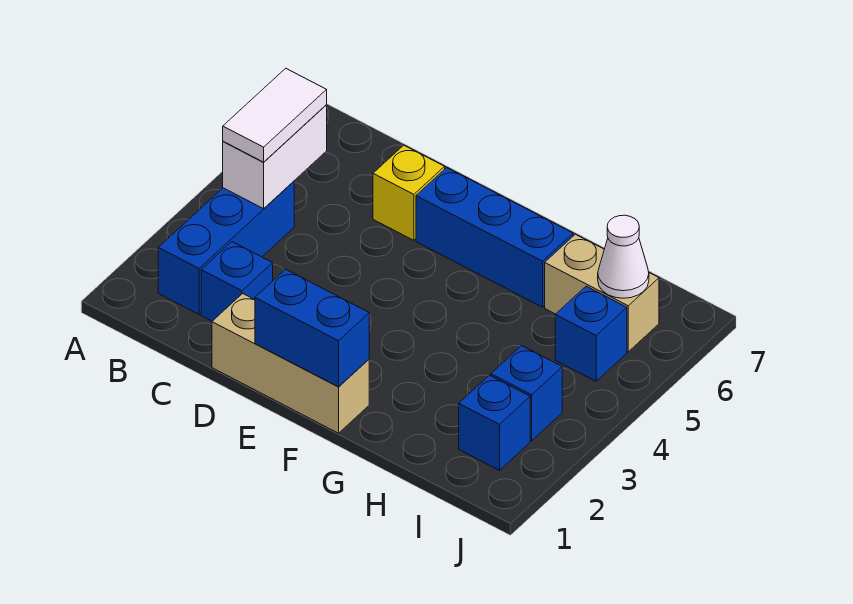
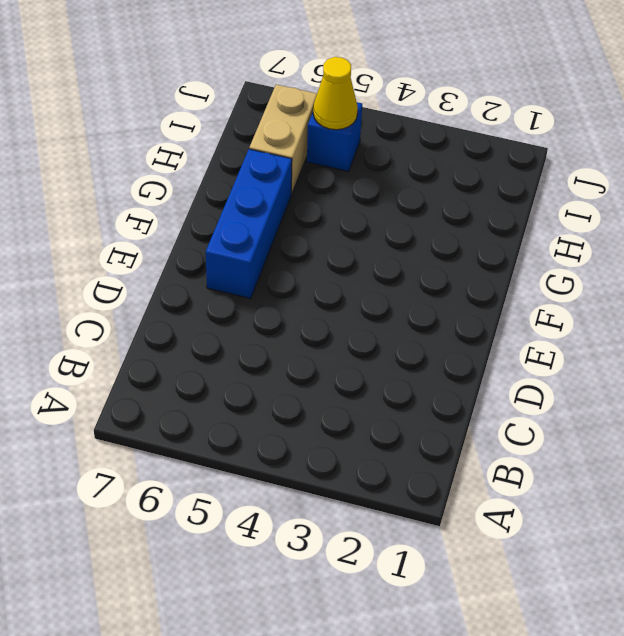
yellow cone I5 level 2 -> none
none -> blue brick B2:B4 level 1
none -> blue brick C2 level 1
none -> tan brick D1:F1 level 1

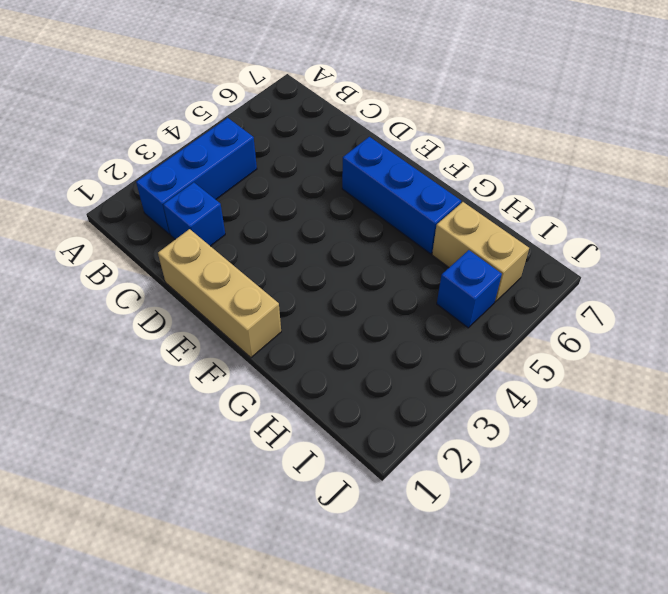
none -> yellow brick D6 level 1
none -> blue brick I2 level 1
none -> blue brick I3 level 1

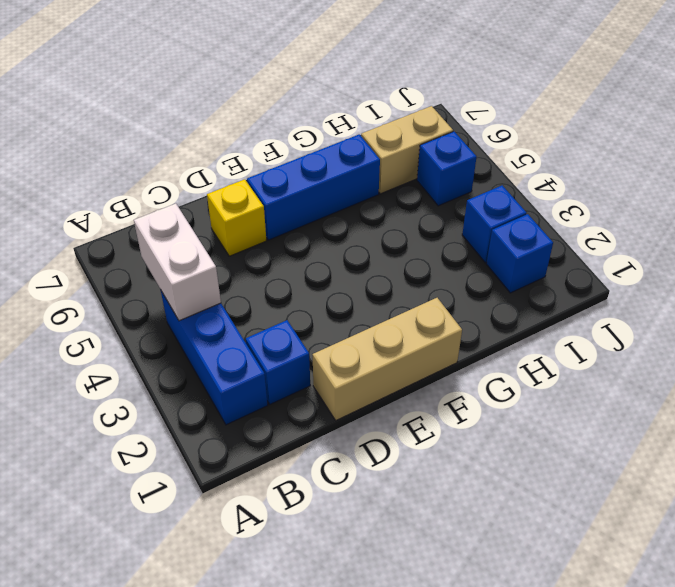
none -> blue brick E1:F1 level 2
none -> white cone I6 level 2
none -> white tile B4:B5 level 3

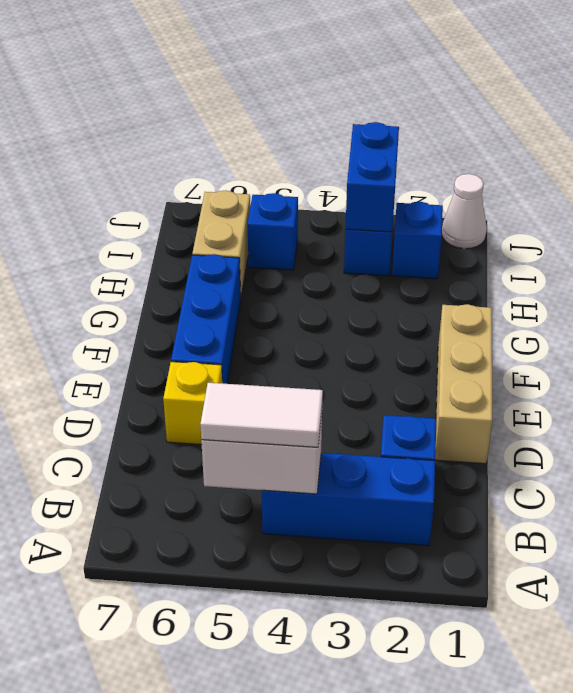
blue brick I3:J3 level 2 -> blue brick E1:F1 level 2
white cone J1 level 1 -> white cone I6 level 2

